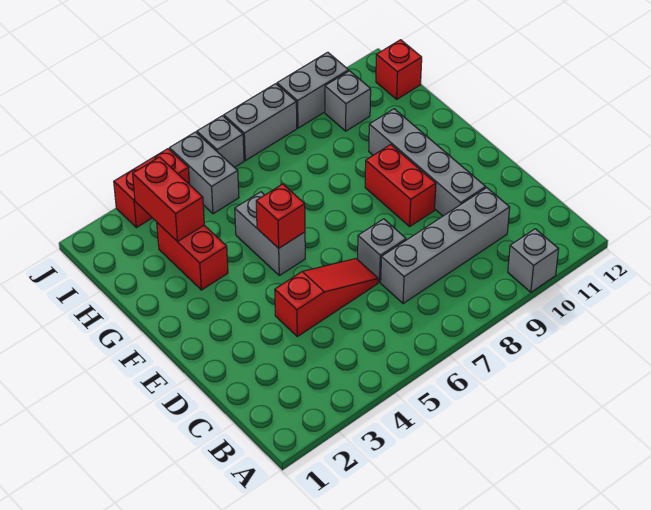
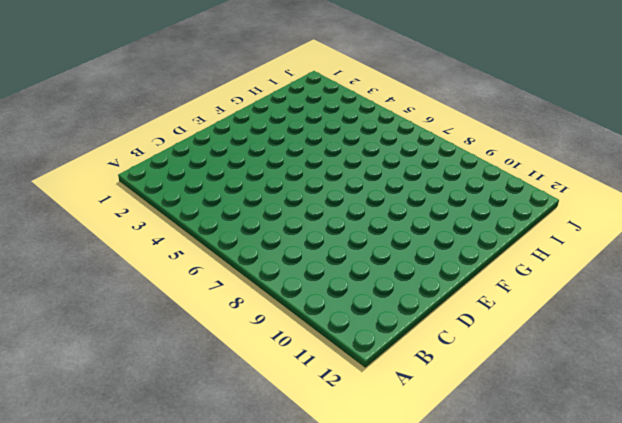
none -> grey brick A10 level 1
none -> grey brick C7:C10 level 1
none -> red slope D4:D6 level 1 top 4

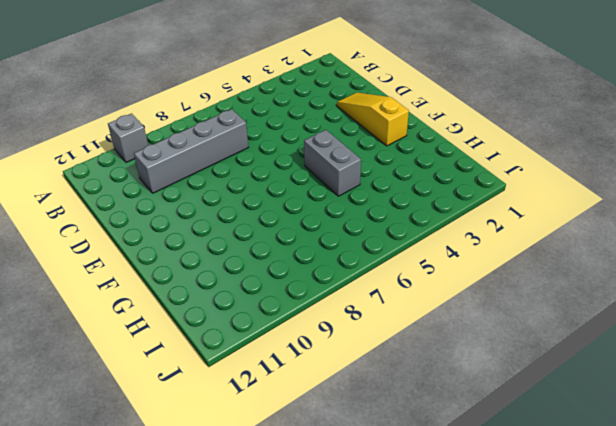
yellow slope D2:F2 level 1 top F -> none
none -> red slope D4:D6 level 1 top 4
none -> grey brick D7 level 1
none -> grey brick D10:G10 level 1

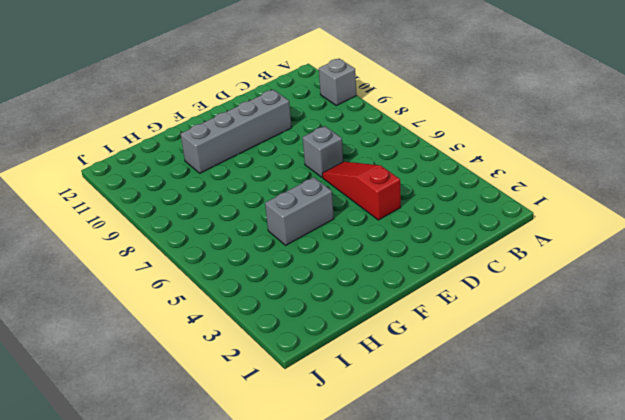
none -> grey brick C7:C10 level 1
none -> red brick E9:F9 level 1
none -> red brick G3:H3 level 1

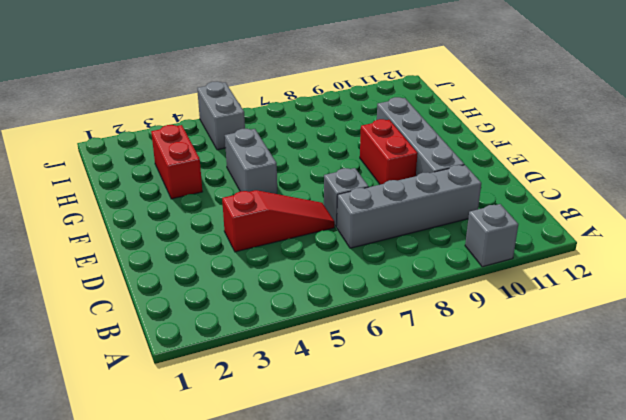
none -> grey brick I10 level 1
none -> red brick I12 level 1
none -> red brick J3:J4 level 1

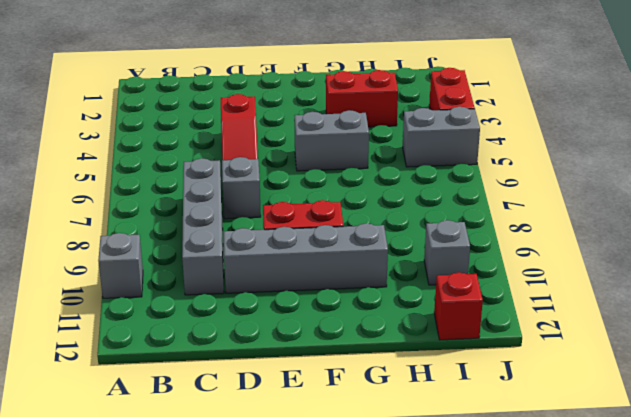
none -> grey brick J6 level 1
none -> grey brick J7:J8 level 1
none -> grey brick J9:J10 level 1

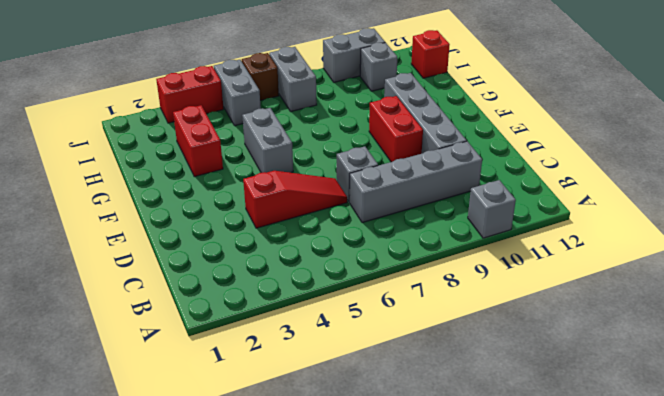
grey brick I7:J7 level 1 -> grey brick J7:J8 level 1
brown brick J6 level 1 -> grey brick J6 level 1
none -> red brick F5 level 2
none -> red brick H3:I3 level 2

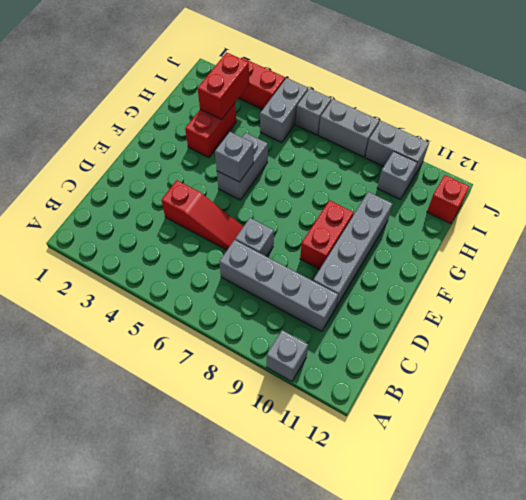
grey brick F5 level 2 -> red brick F5 level 2

